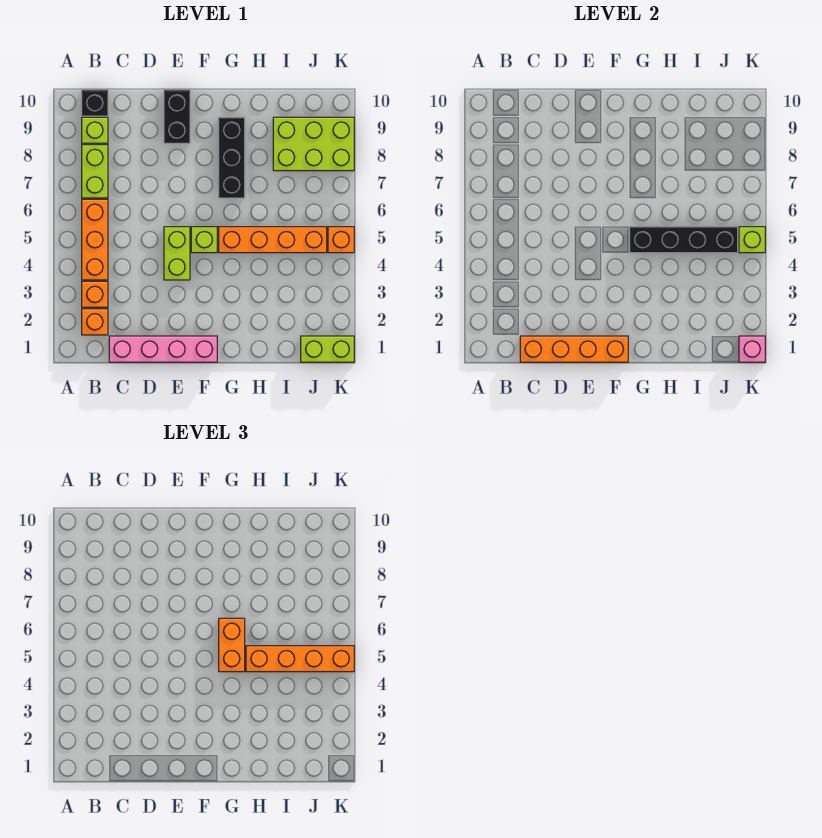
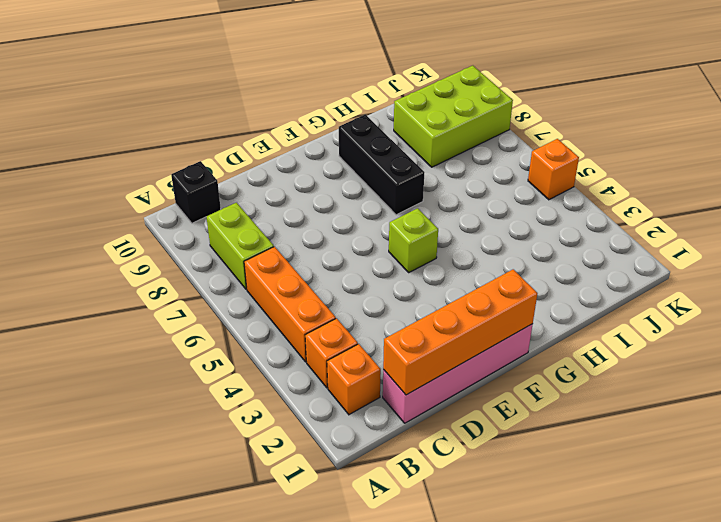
none -> lime brick B9 level 1
none -> lime brick E4:E5 level 1
none -> black brick E9:E10 level 1

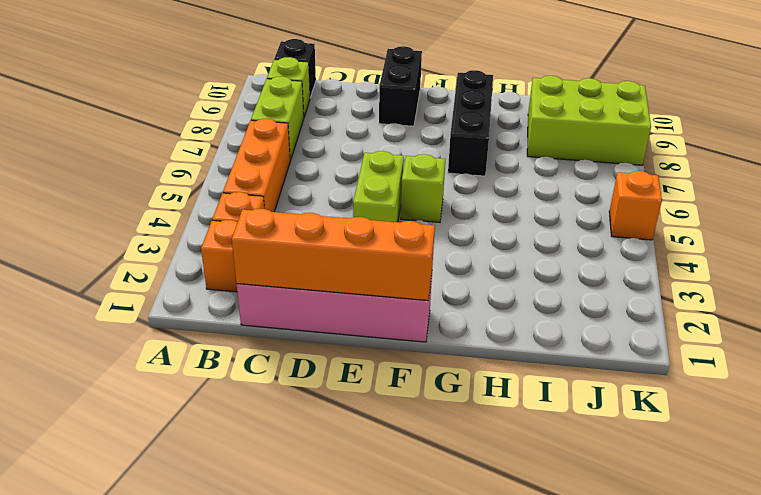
none -> orange brick G5:J5 level 1
none -> lime brick J1:K1 level 1
none -> black brick G5:J5 level 2

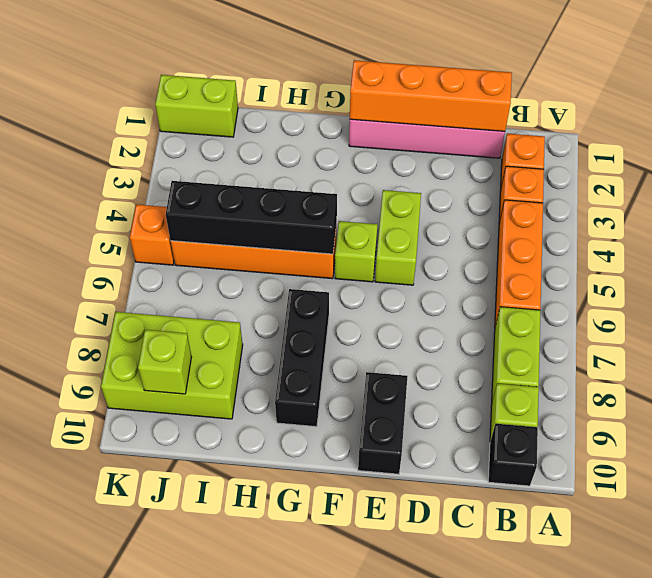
lime brick J9 level 2 -> lime brick K5 level 2
none -> pink brick K1 level 2
none -> orange brick G5:G6 level 3
none -> orange brick H5:K5 level 3

